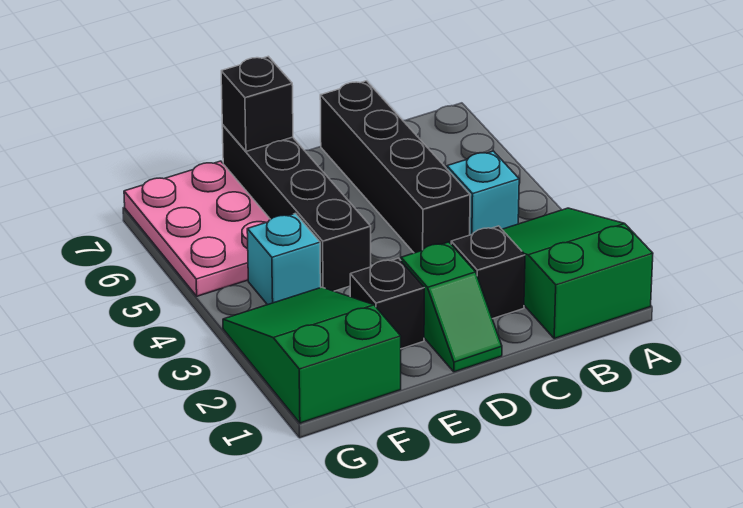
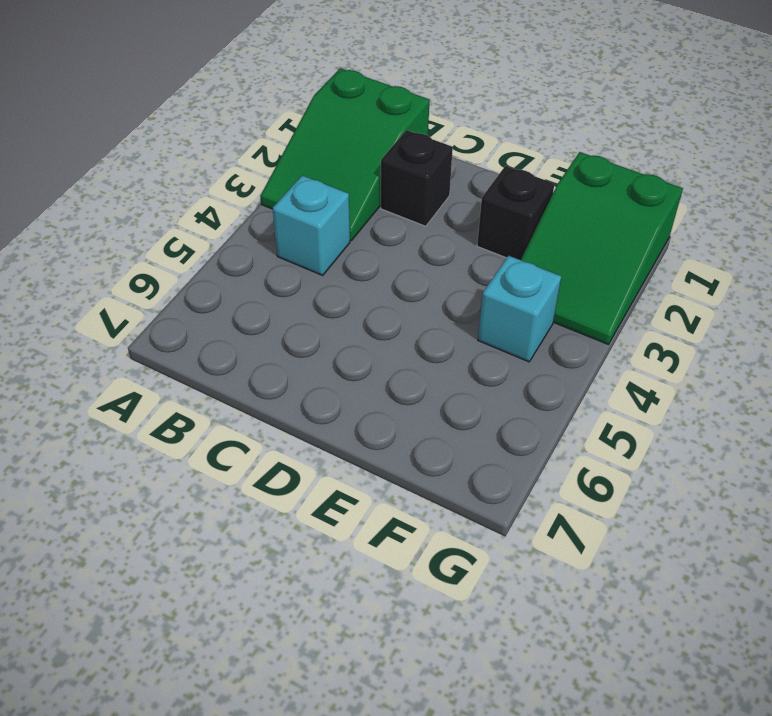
none -> black brick C4:C7 level 1
none -> green slope D1:D2 level 1 top 2

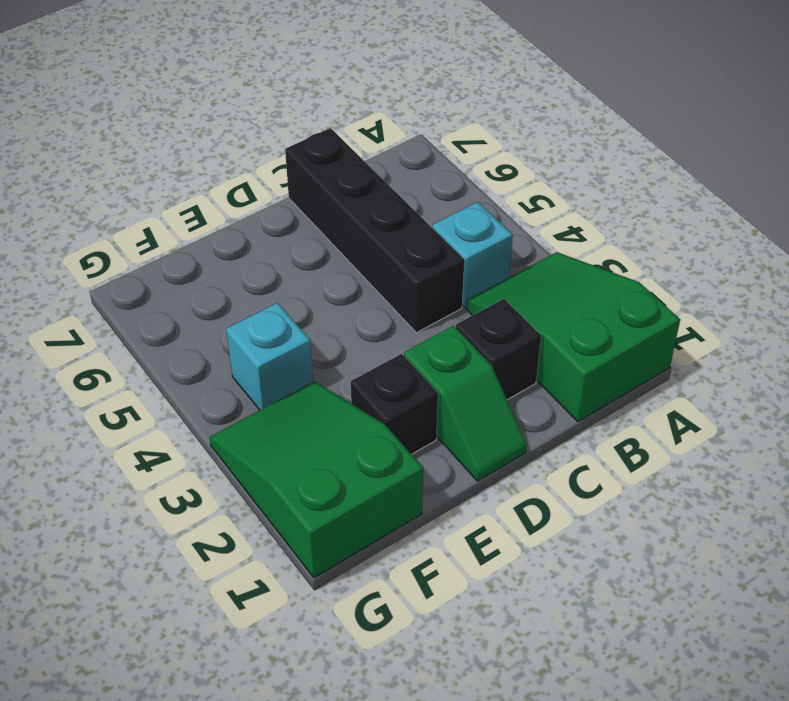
none -> black brick E4:E7 level 1
none -> pink plate F5:G7 level 1

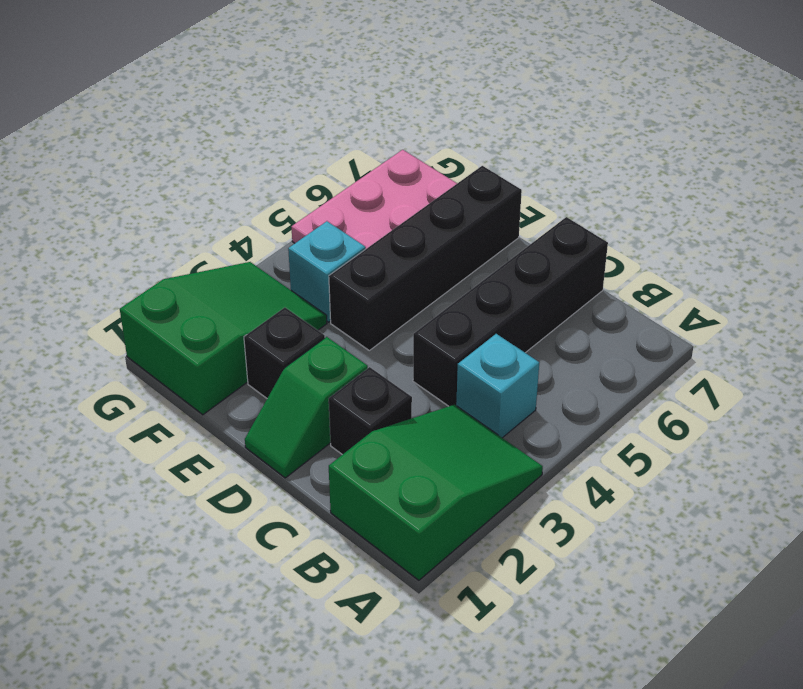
none -> black brick E7 level 2

